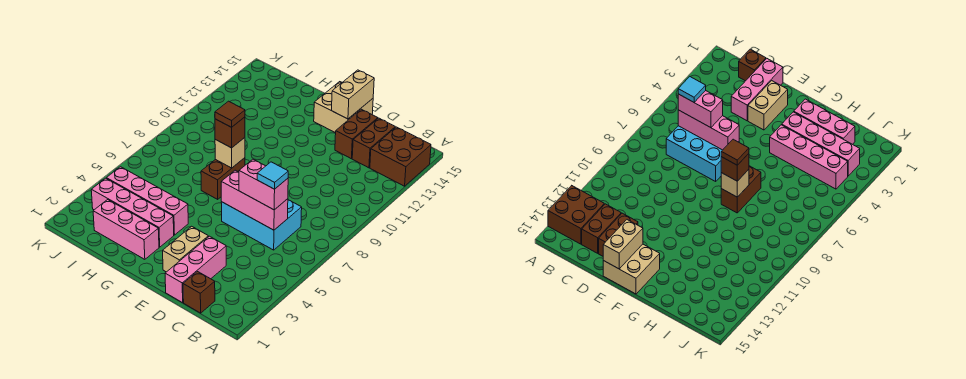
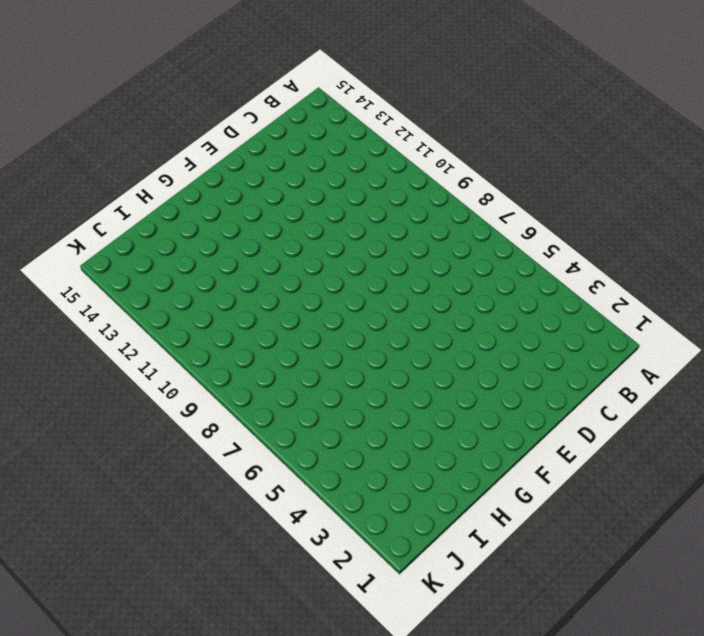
none -> brown brick A13:B14 level 1
none -> brown brick C1 level 1
none -> cyan brick C6:E7 level 1

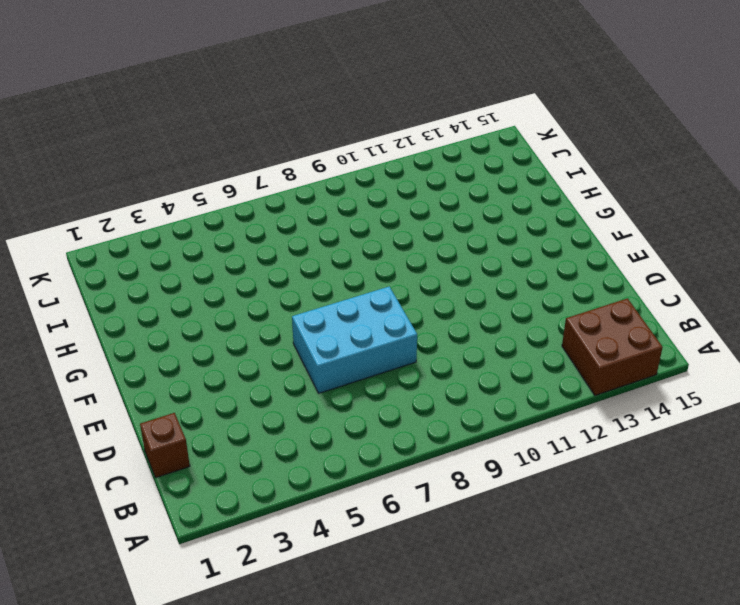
cyan brick D6:E8 level 1 -> cyan brick C6:E7 level 1
none -> brown brick C13:C14 level 1
none -> pink brick D1:D3 level 1
none -> brown brick D13:D14 level 1

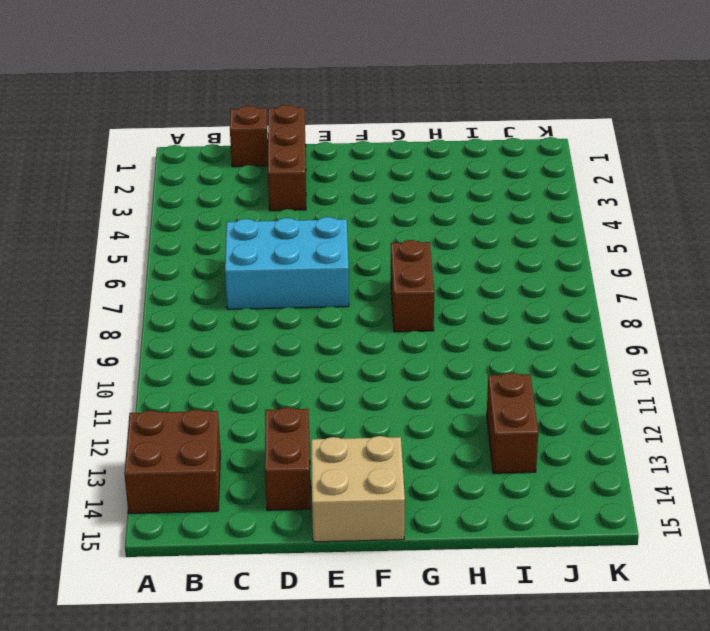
brown brick D1:D3 level 1 -> pink brick D1:D3 level 1
brown brick I12:I13 level 1 -> brown brick C13:C14 level 1
none -> tan brick E2:E3 level 1
none -> pink brick G2:I2 level 1
none -> pink brick G3:J3 level 1

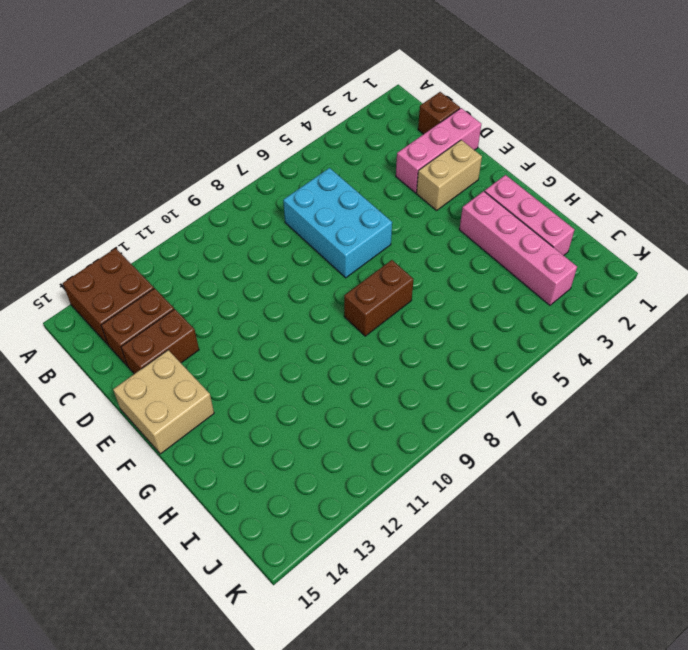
none -> pink brick G4:J4 level 1
none -> pink brick C6:E6 level 2
none -> tan brick E14:E15 level 2

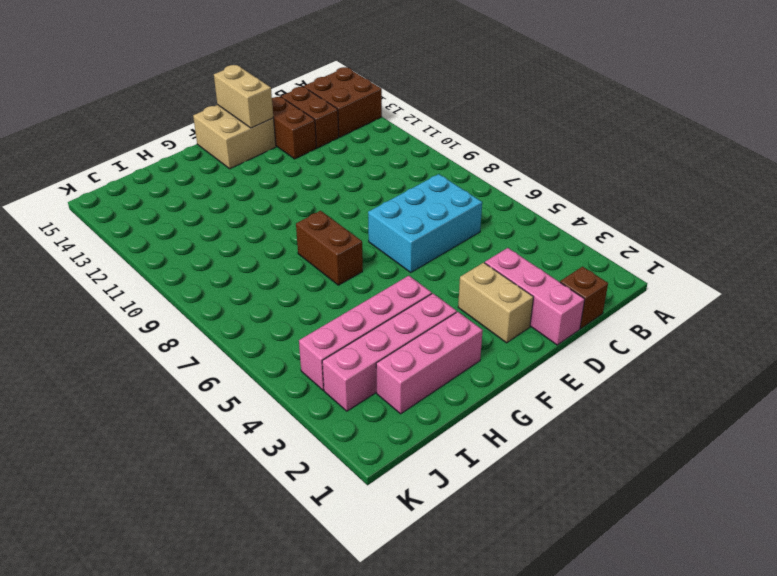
none -> pink brick C6:E6 level 2
none -> tan brick G8 level 2
none -> pink brick C6:D6 level 3

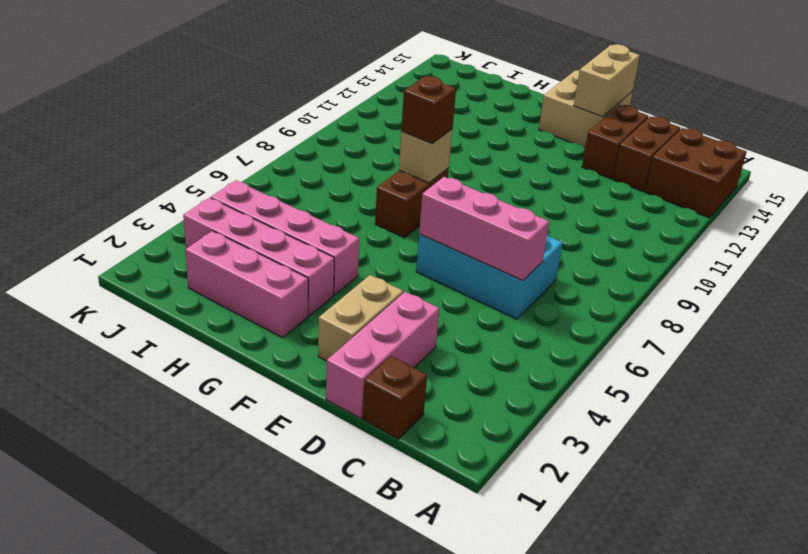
none -> pink brick C6:D6 level 3
none -> cyan tile C6 level 4
none -> brown tile G8 level 4

